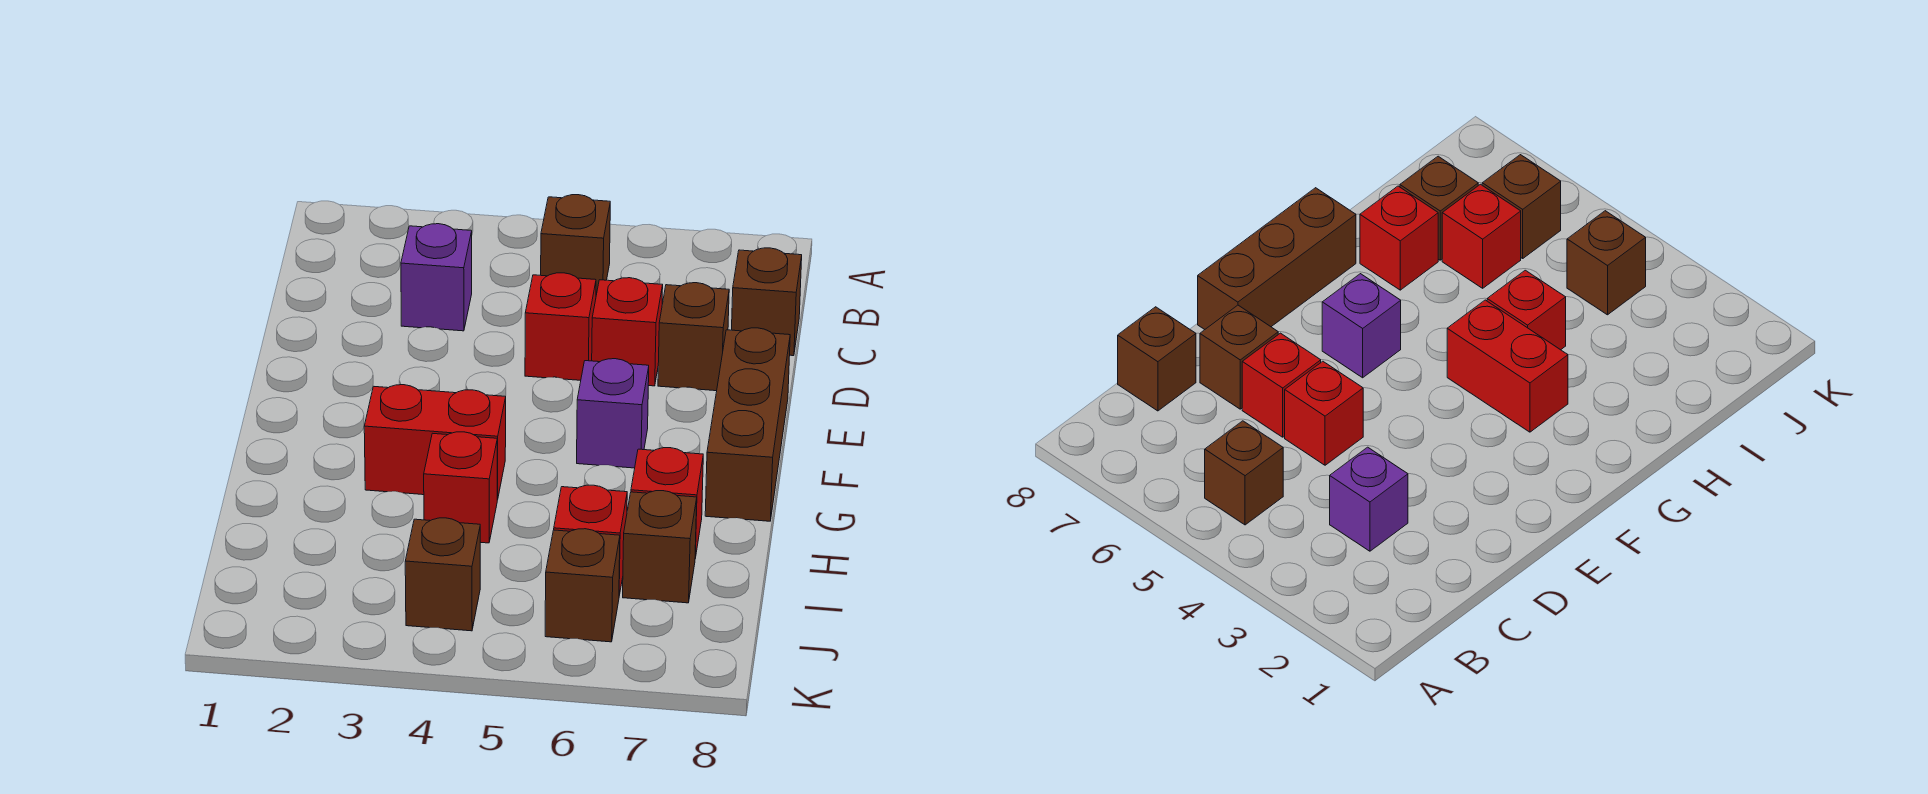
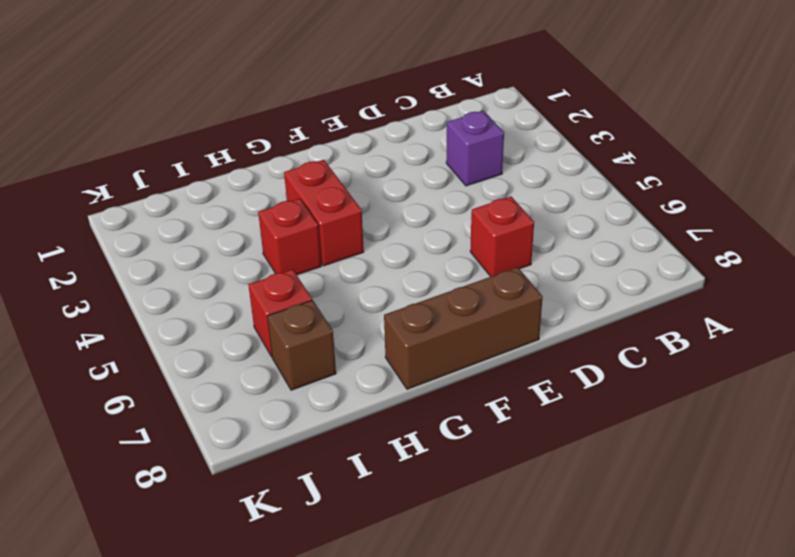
none -> brown brick B5 level 1
none -> brown brick C8 level 1
none -> red brick D5 level 1

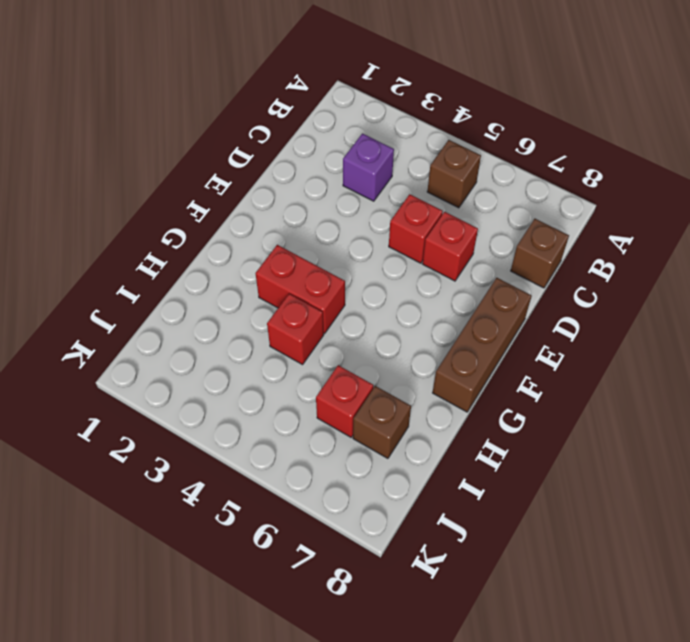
none -> brown brick D7 level 1
none -> purple brick F6 level 1
none -> red brick H7 level 1

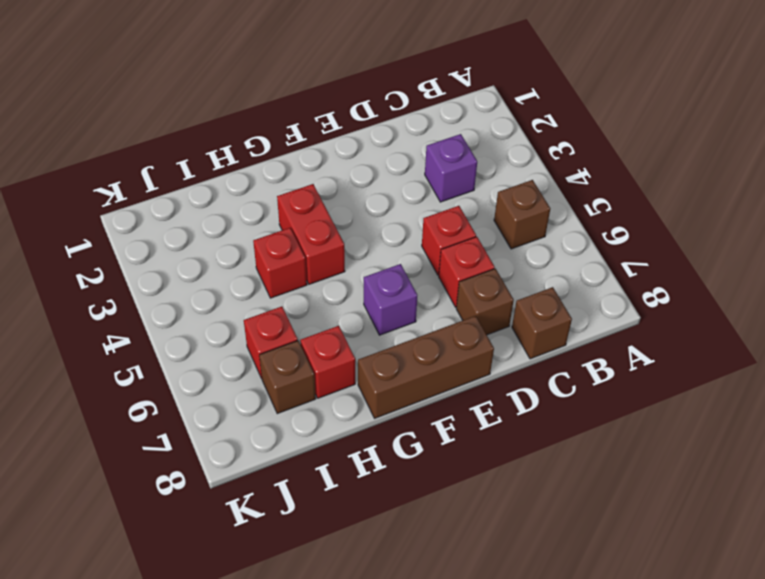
none -> brown brick J4 level 1
none -> brown brick J6 level 1

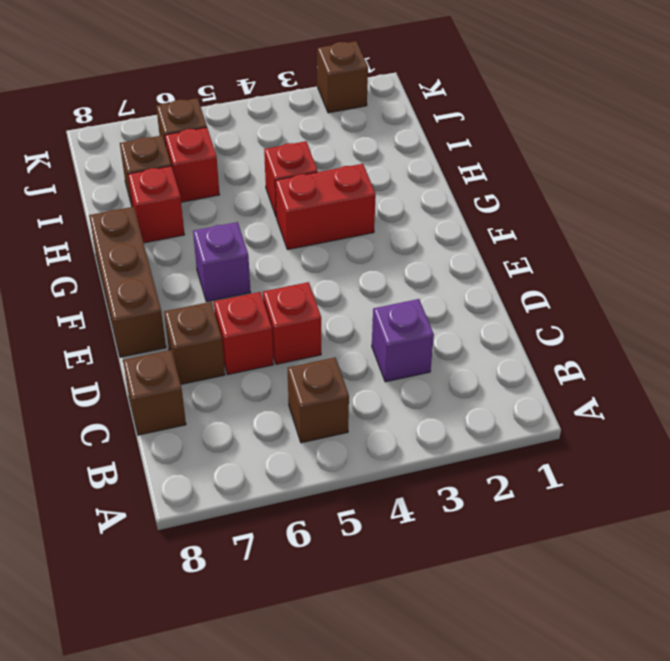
brown brick K2 level 1 -> brown brick J4 level 1

